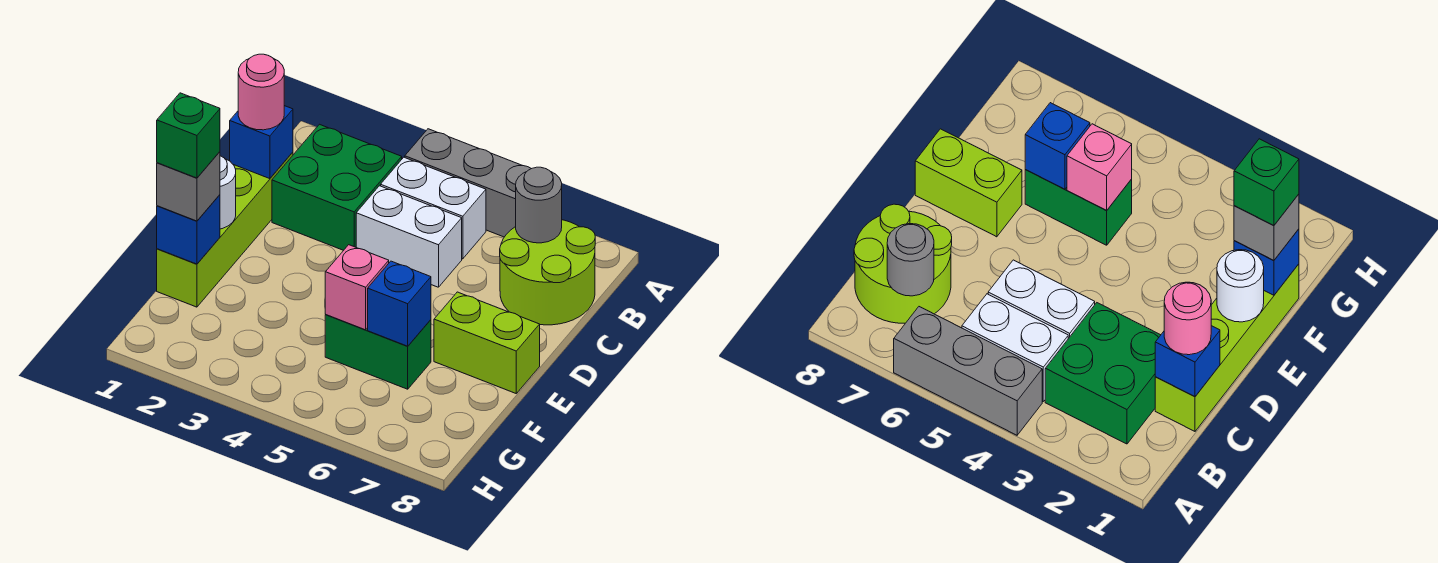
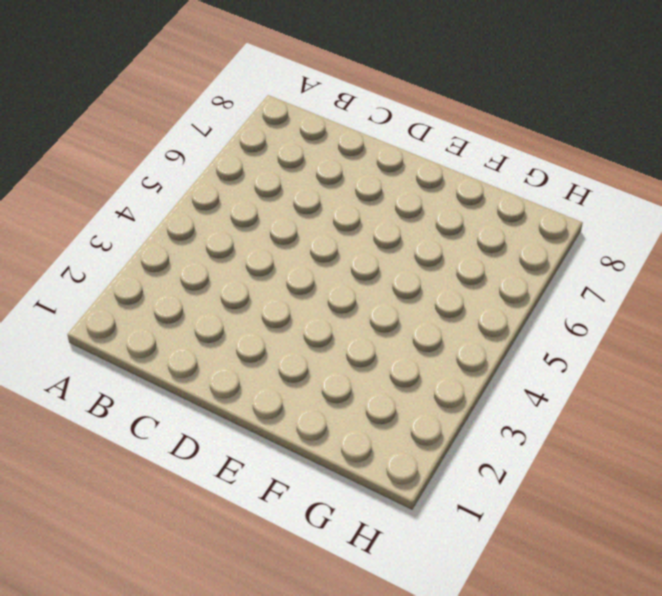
none -> grey brick A4:A6 level 1
none -> green brick B2:C3 level 1
none -> white brick B4:B5 level 1

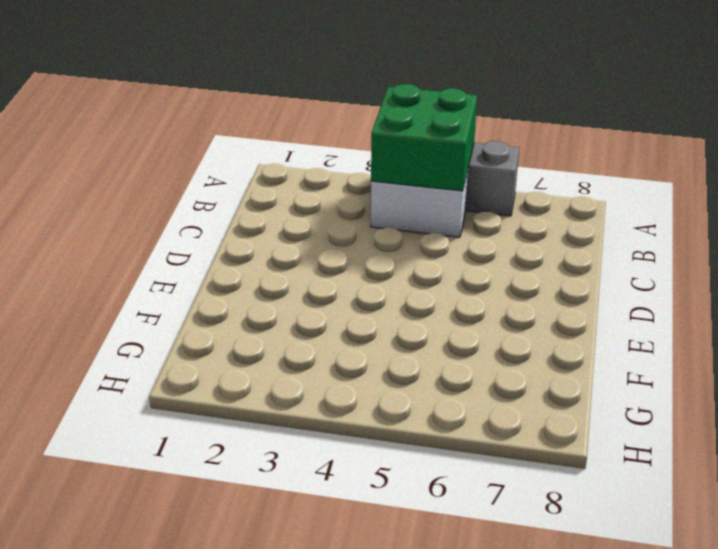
green brick A4:B5 level 2 -> green brick B2:C3 level 1
none -> lime round brick B7:C8 level 1
none -> lime brick C1:F1 level 1
none -> white brick C4:C5 level 1

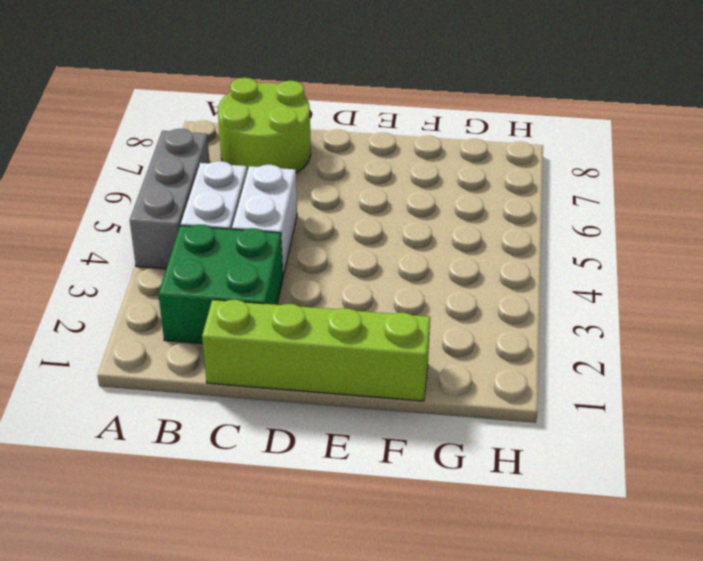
none -> lime brick E7:E8 level 1
none -> green brick F5:F6 level 1
none -> grey round brick B7 level 2

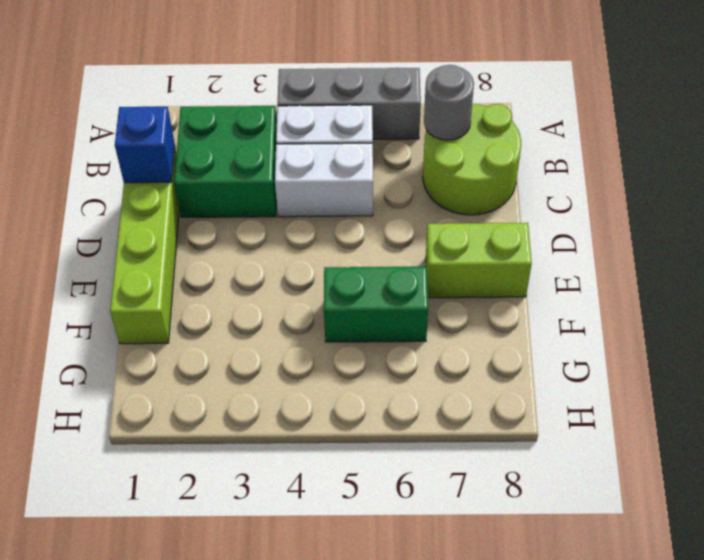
none -> white round brick E1 level 2
none -> blue brick F1 level 2
none -> pink brick F5 level 2

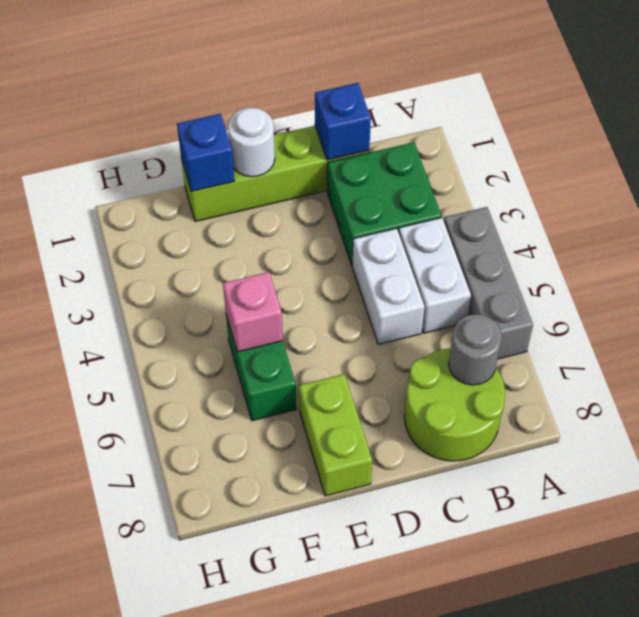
none -> blue brick F6 level 2
none -> pink round brick C1 level 3
none -> grey brick F1 level 3

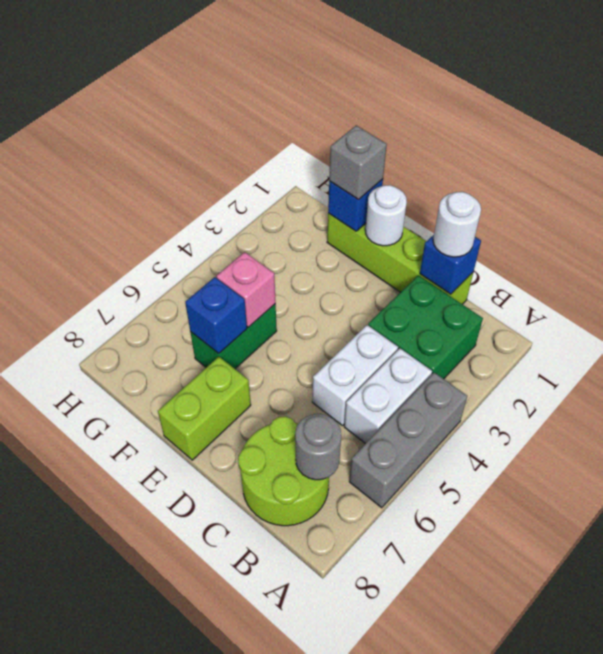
white round brick C1 level 3 -> pink round brick C1 level 3
none -> green brick F1 level 4

